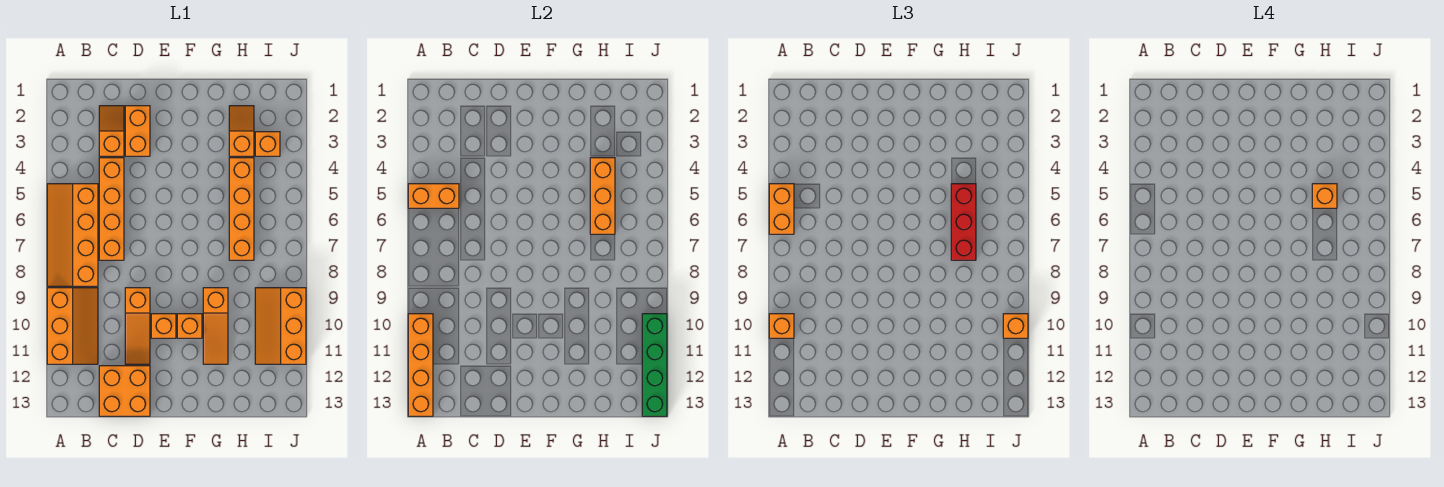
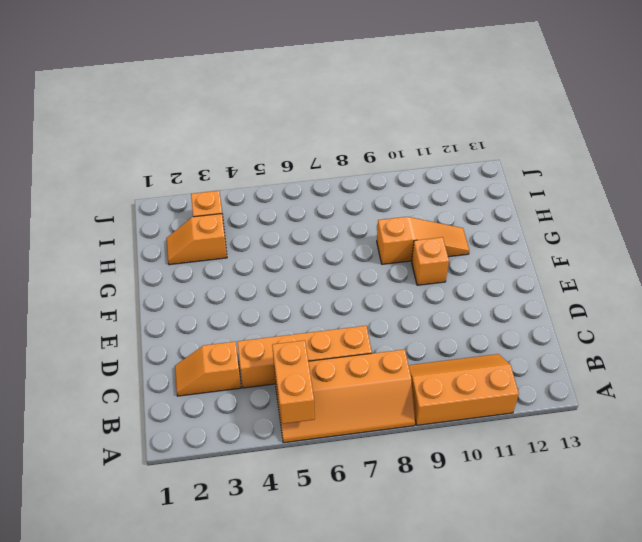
none -> orange brick C12:D13 level 1
none -> orange brick D2:D3 level 1
none -> orange slope D9:D11 level 1 top 9

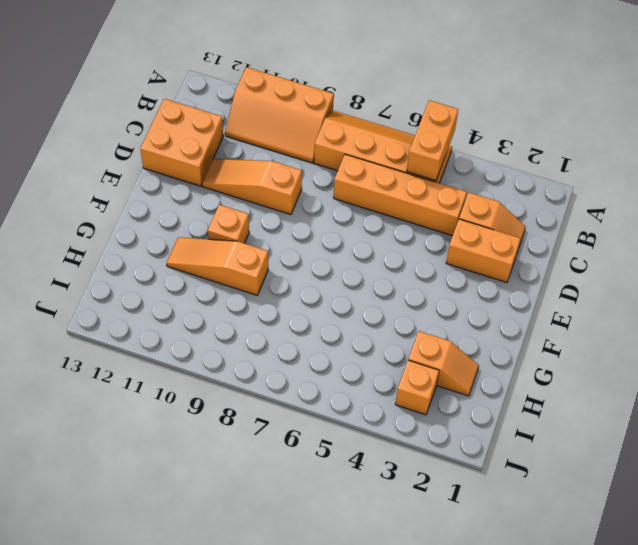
none -> orange brick E10 level 1
none -> orange brick H4:H7 level 1
none -> orange slope I9:J11 level 1 top J

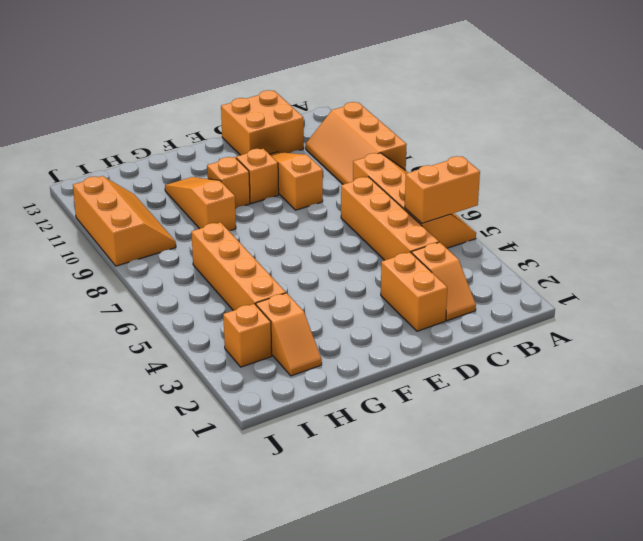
none -> orange brick A10:A13 level 2
none -> orange brick H4:H6 level 2
none -> green brick J10:J13 level 2

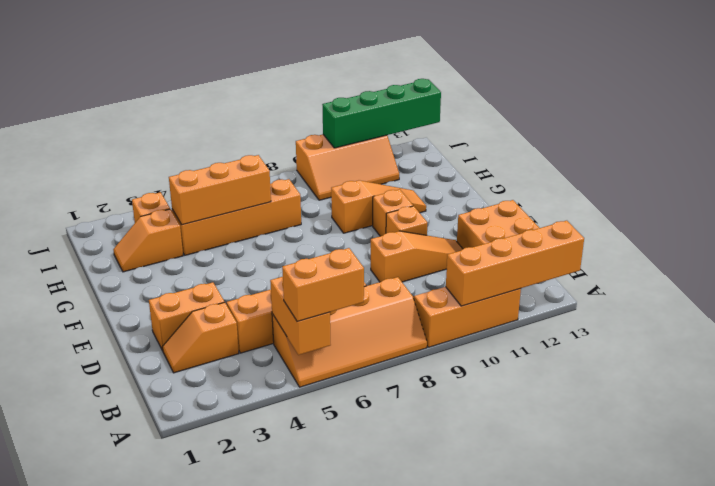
none -> orange brick A10 level 3
none -> red brick H5:H7 level 3
none -> orange brick J10 level 3

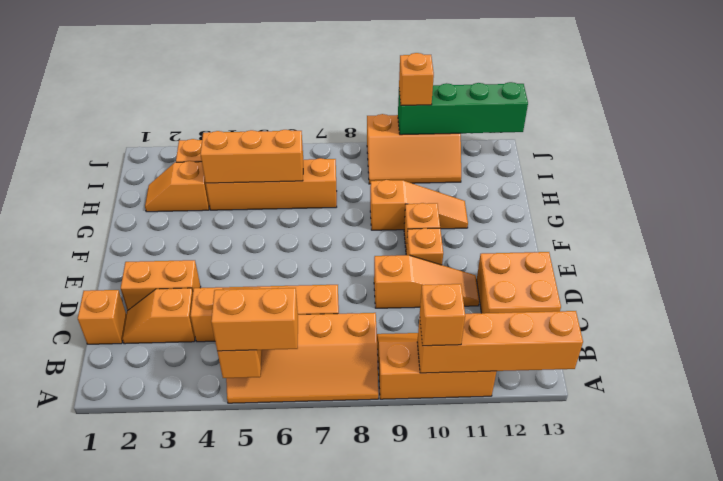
orange brick C1 level 1 -> orange brick H5 level 4
none -> red brick H5:H7 level 3

